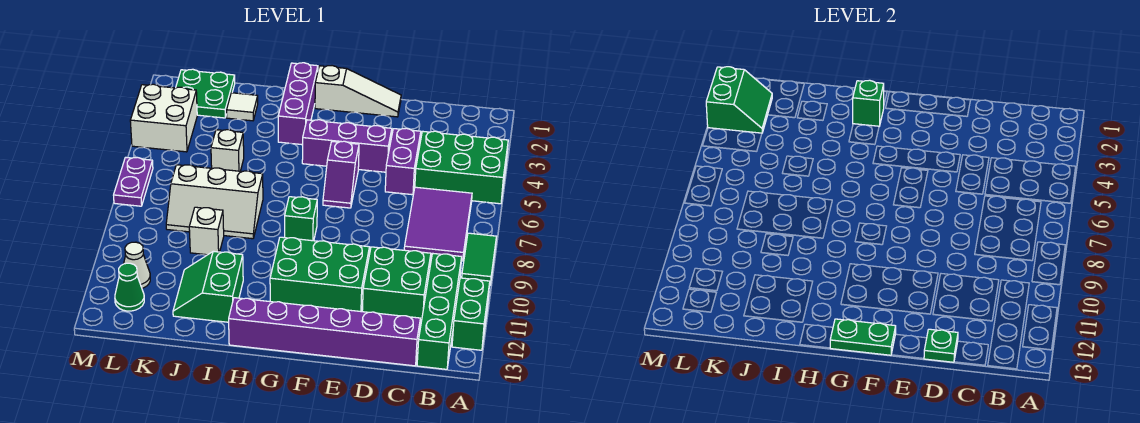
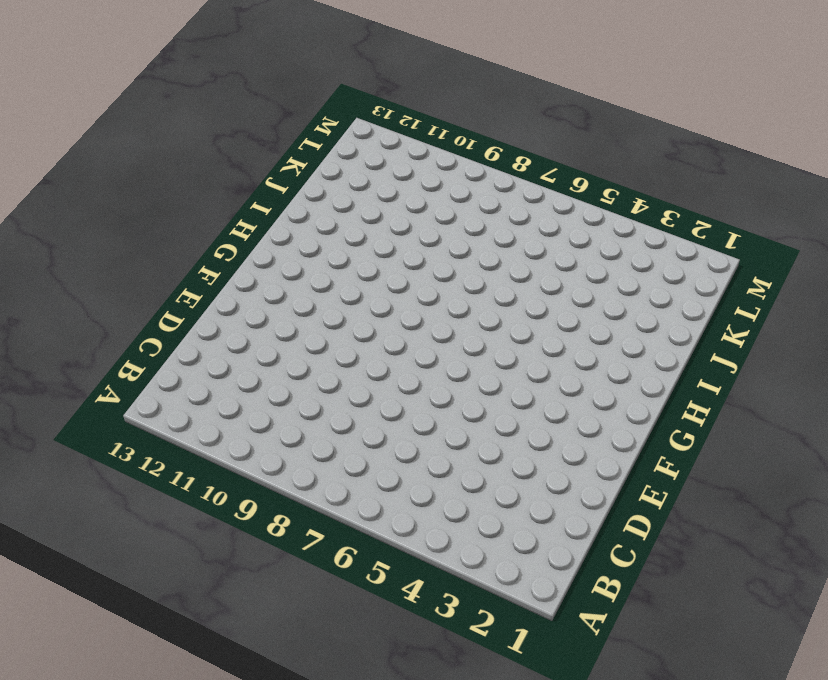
none -> green brick A4:C5 level 1
none -> green tile A8:A9 level 1
none -> green brick A11:A12 level 1

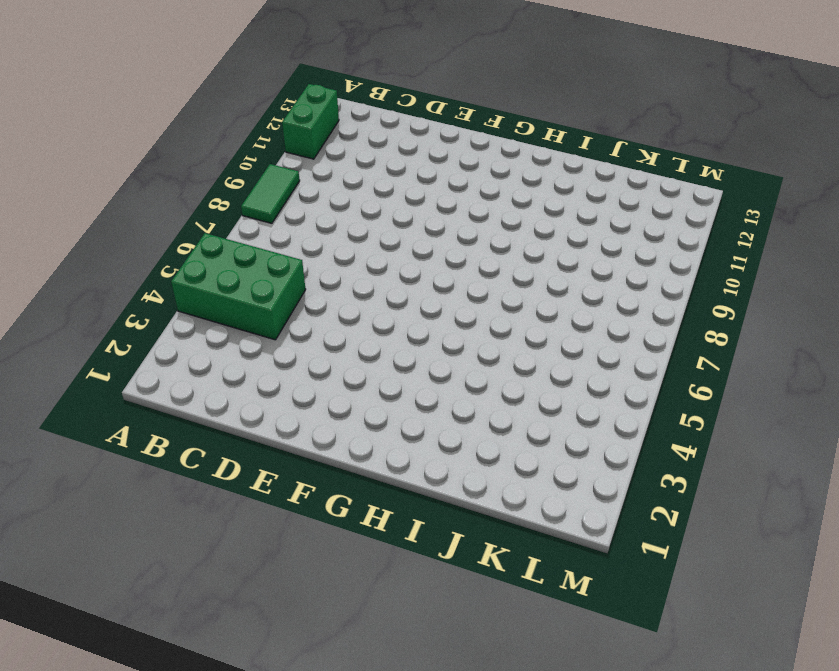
none -> purple tile B6:C8 level 1
none -> green brick B10:B13 level 1
none -> green brick C10:D11 level 1

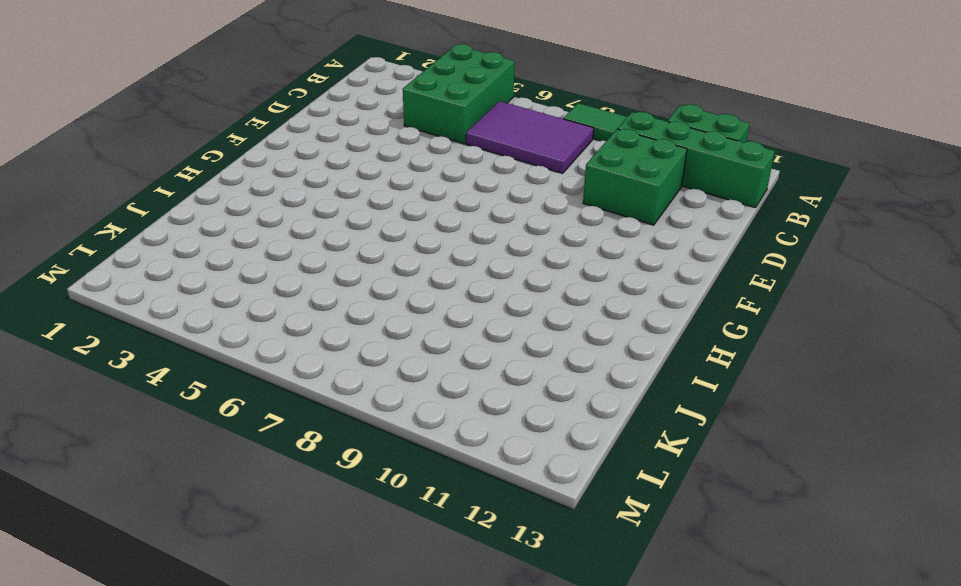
none -> purple brick C13:H13 level 1
none -> purple brick D4:D5 level 1
none -> white slope E1:G1 level 1 top G

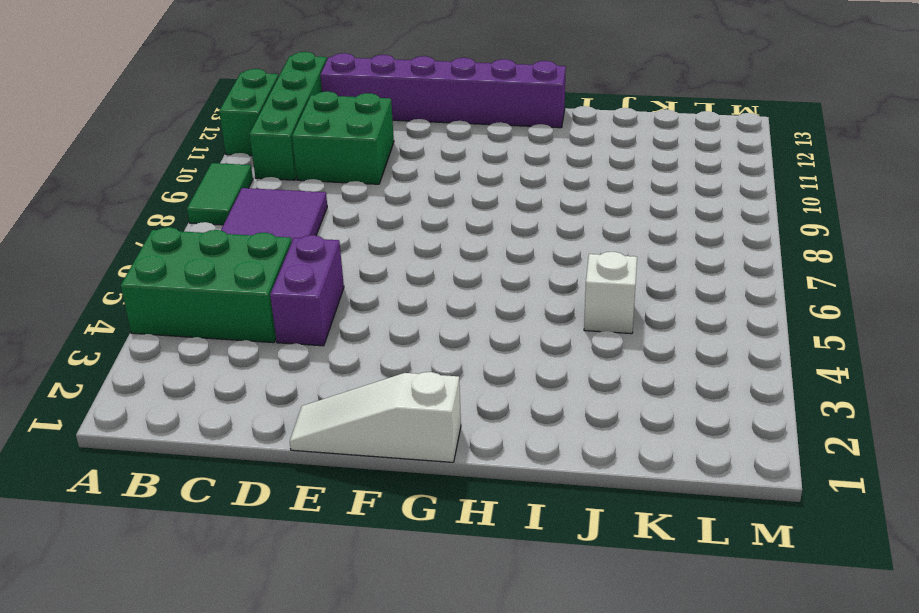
none -> purple brick E4:G4 level 1
none -> green brick E10:G11 level 1
none -> purple slope F5:F6 level 1 top 5

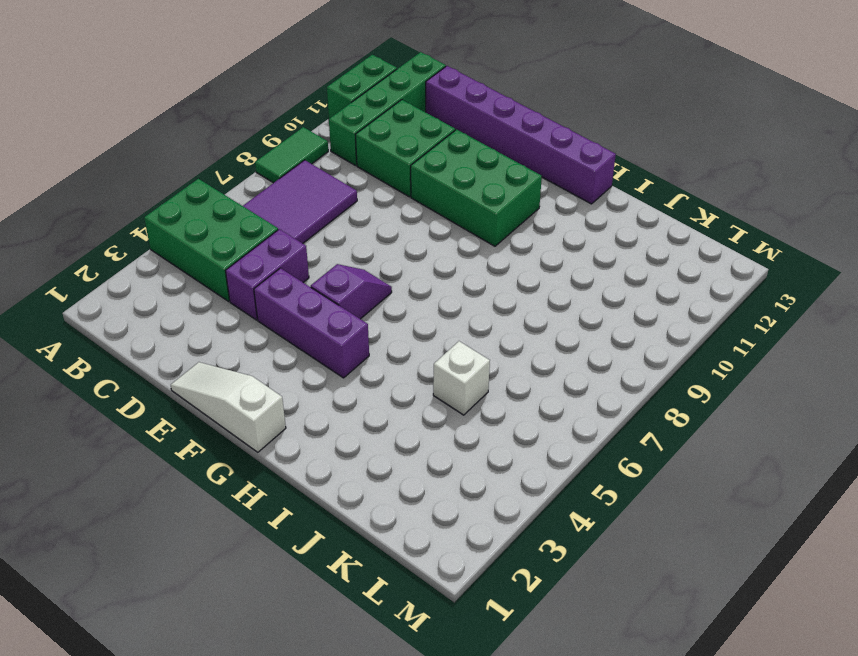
none -> green brick G8 level 1
none -> purple brick H1:H3 level 1
none -> white slope I7:K8 level 1 top 7

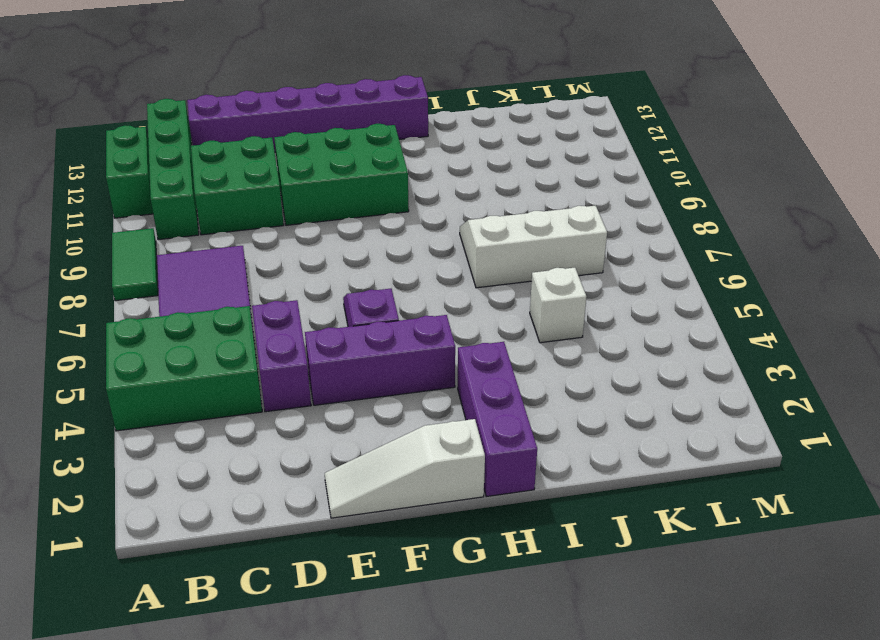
none -> green brick G8 level 1
none -> green slope I11:J12 level 1 top I
none -> white tile J2 level 1

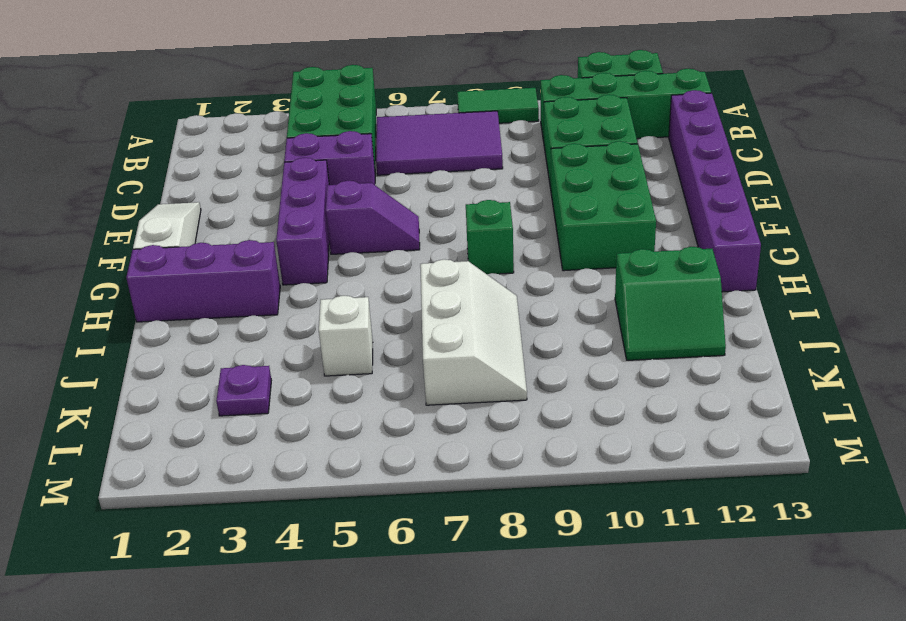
purple plate K3 level 1 -> none
none -> white tile J2 level 1
none -> white brick J9 level 1
none -> green plate K1:L2 level 1

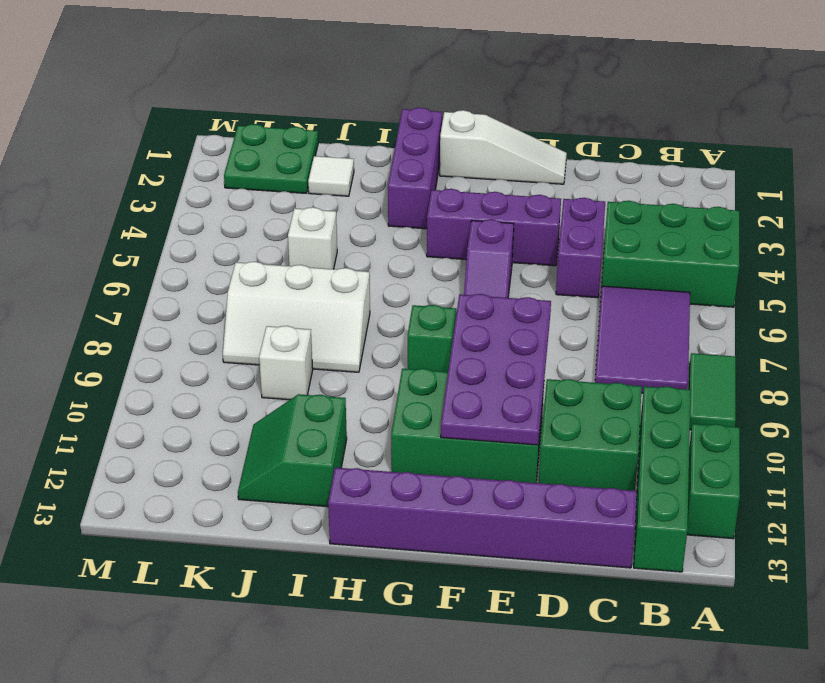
purple plate E8:F11 level 2 -> none
none -> white brick L3:M4 level 1
none -> white cone L11 level 1
none -> green cone L12 level 1

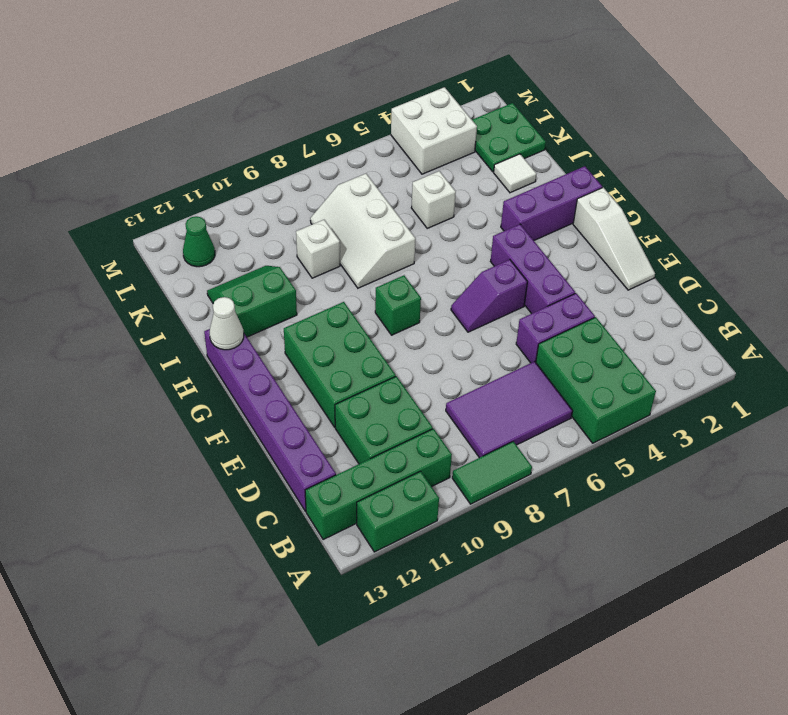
white cone H13 level 2 -> white cone L11 level 1
none -> purple plate M6:M7 level 1
none -> green plate D13 level 2
none -> green plate F13:G13 level 2

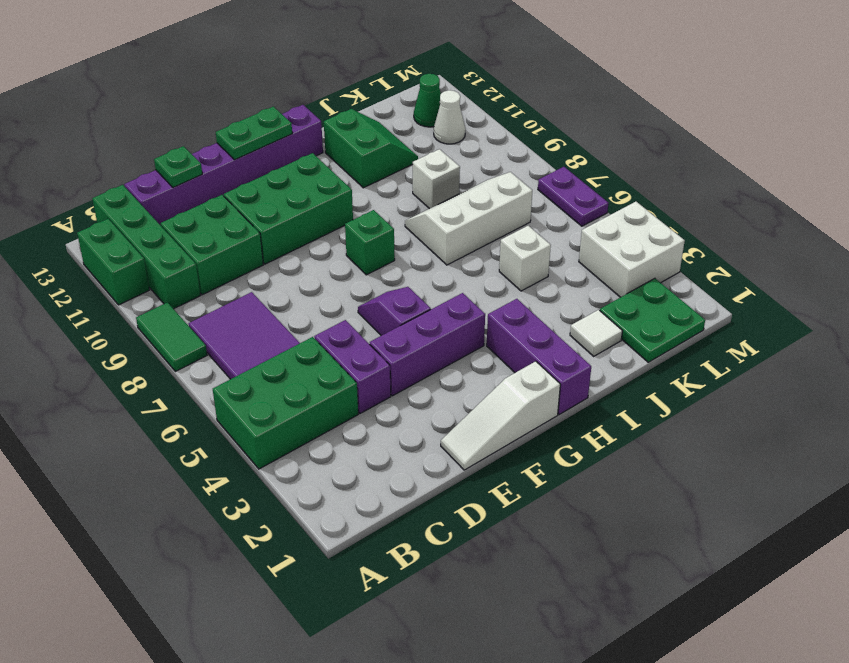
none -> green brick H2 level 2
none -> green slope L2:M3 level 2 top M

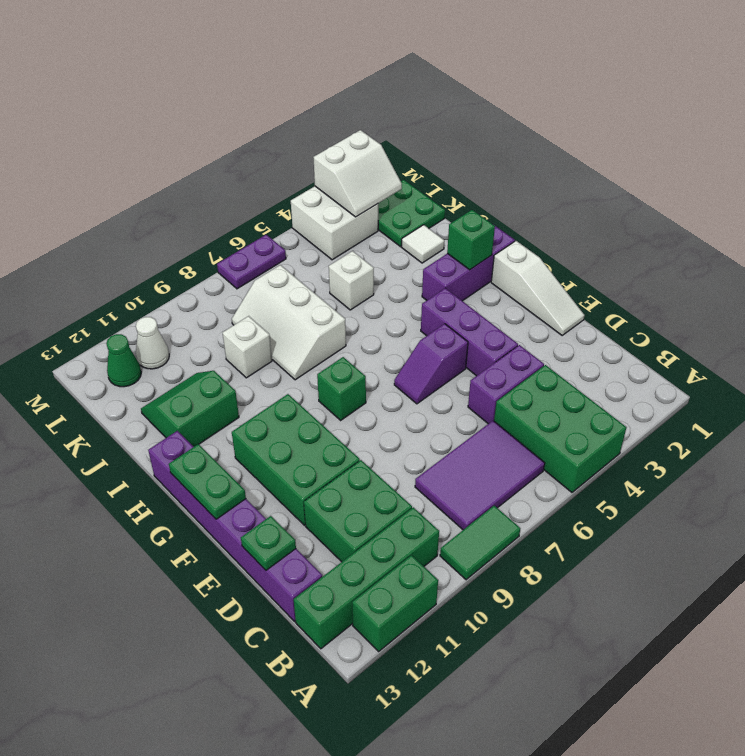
white slope L2:M3 level 2 top M -> green slope L2:M3 level 2 top M

